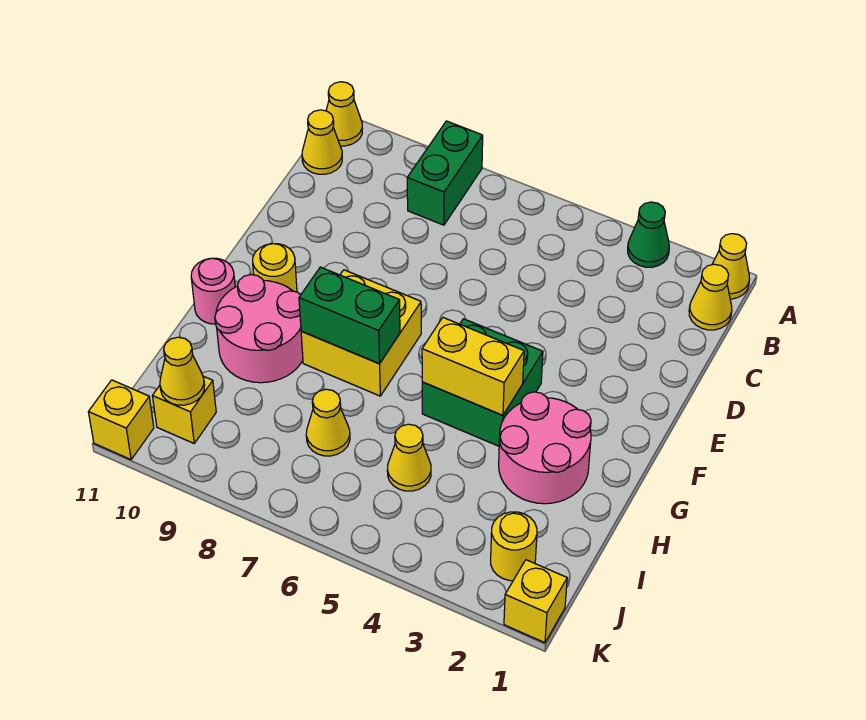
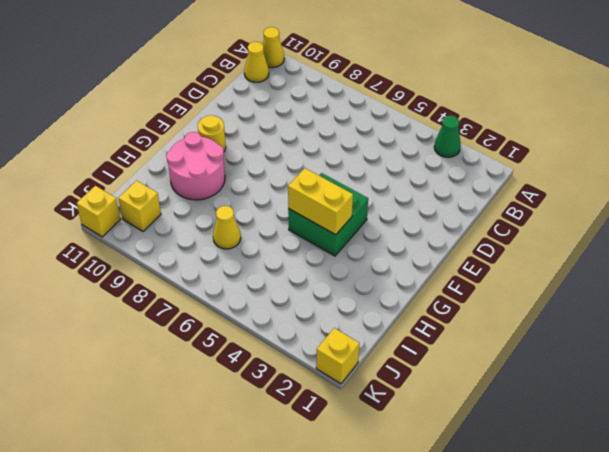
none -> yellow cone A1 level 1
none -> green brick A8:B8 level 1
none -> yellow cone B1 level 1

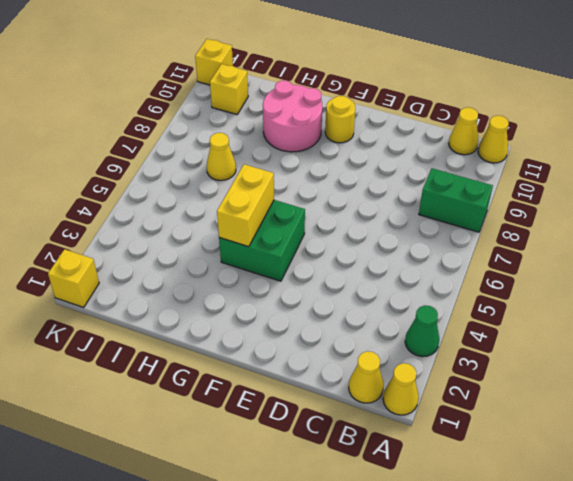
none -> yellow brick F7:G8 level 1
none -> pink round brick G2:H3 level 1
none -> pink round brick G11 level 1

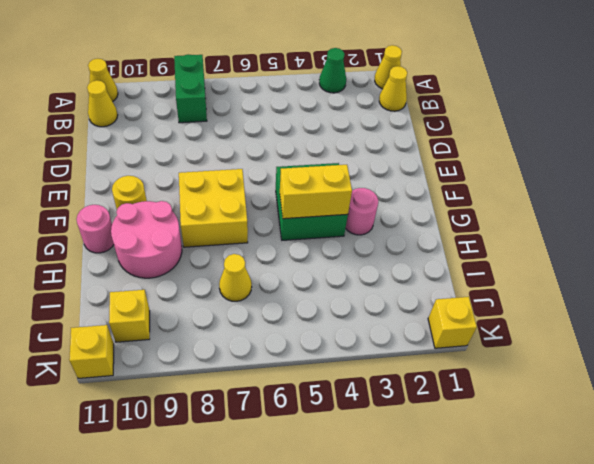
pink round brick G3 level 1 -> pink round brick G2:H3 level 1
none -> yellow cone I5 level 1
none -> yellow round brick J2 level 1
none -> green brick G7:G8 level 2

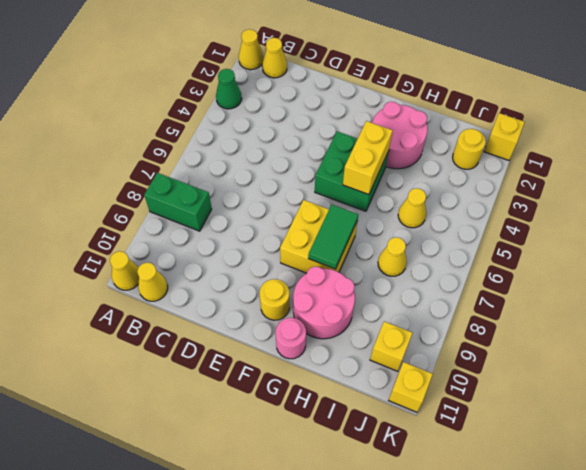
green tile G7:G8 level 2 -> green brick G7:G8 level 2
none -> yellow cone J10 level 2

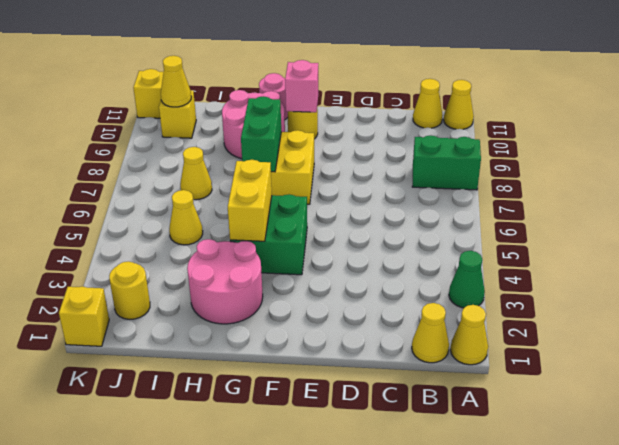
pink brick F10 level 2 -> none

